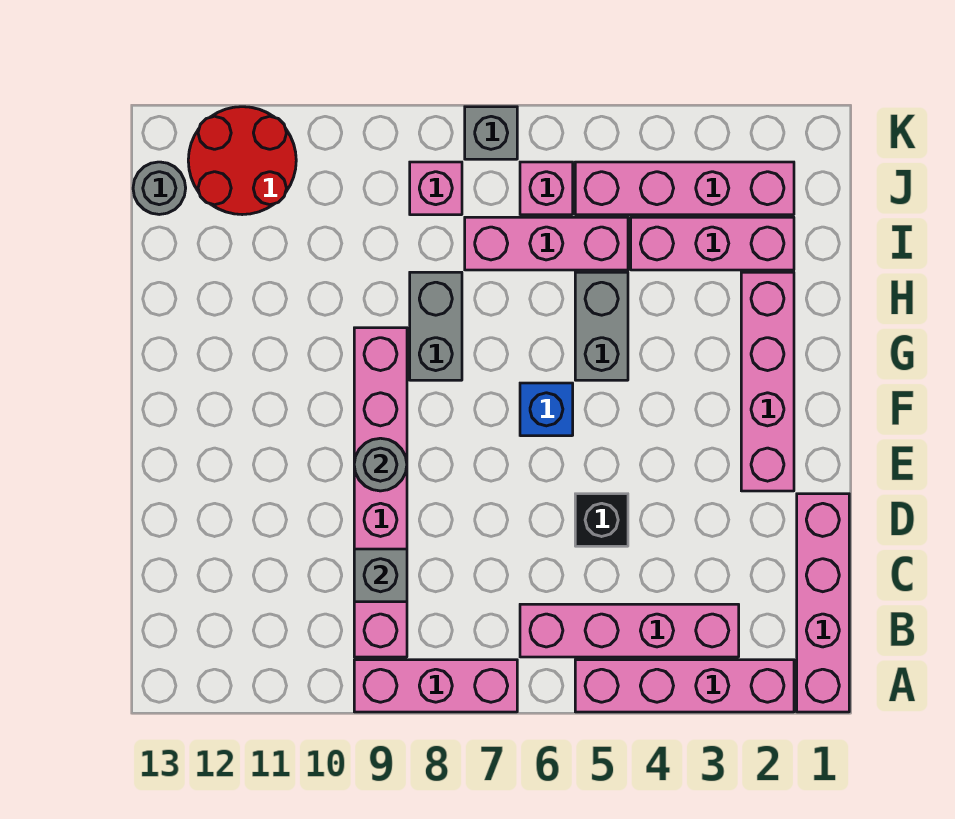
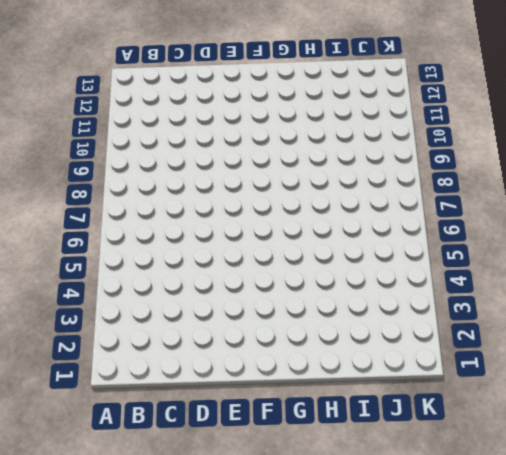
none -> pink brick A1:D1 level 1
none -> pink brick A2:A5 level 1
none -> pink brick A7:A9 level 1

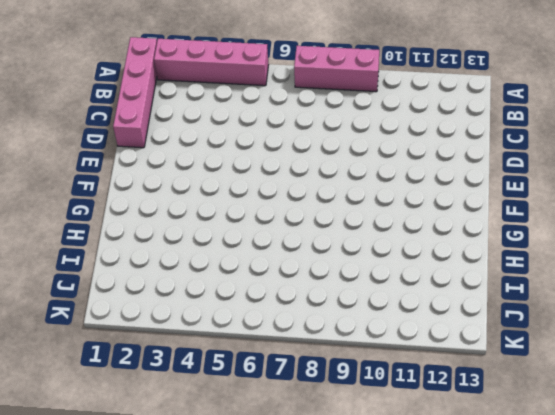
none -> pink brick B3:B6 level 1
none -> pink brick B9:G9 level 1
none -> black brick D5 level 1

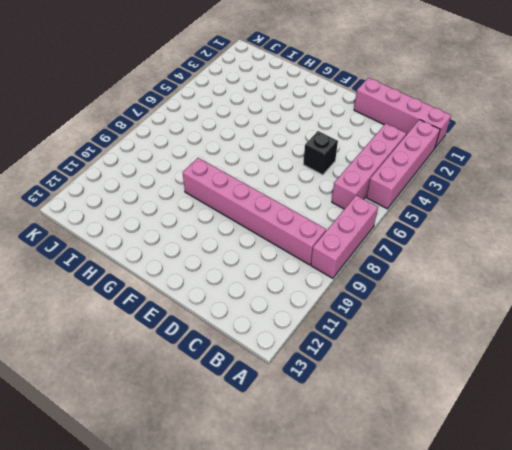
none -> pink brick E2:H2 level 1
none -> blue brick F6 level 1
none -> grey brick G5:H5 level 1

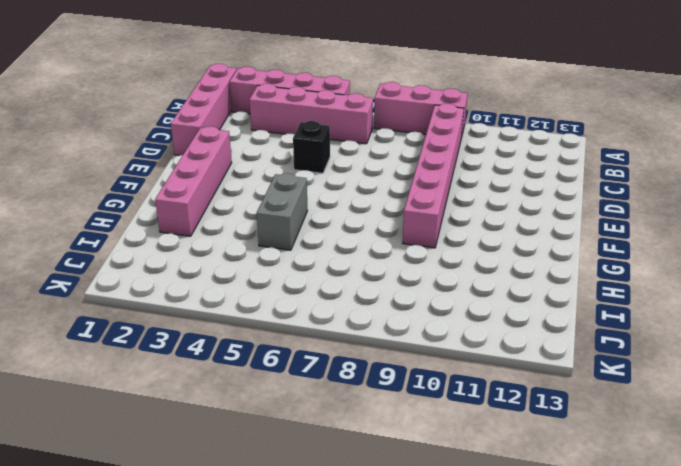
none -> blue brick F6 level 1
none -> grey brick G8:H8 level 1
none -> pink brick I2:I4 level 1

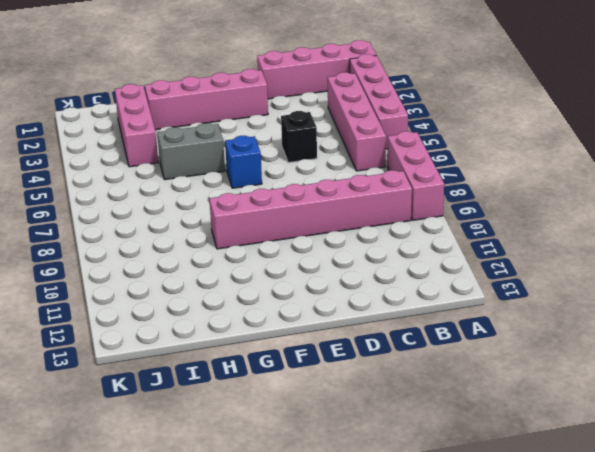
none -> grey brick G8:H8 level 1
none -> pink brick I5:I7 level 1
none -> pink brick J2:J5 level 1

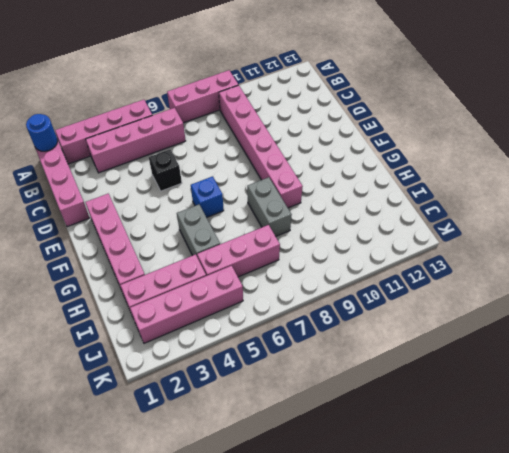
blue round brick A1 level 2 -> none
none -> pink brick J6 level 1
none -> pink brick J8 level 1
none -> red round brick J11:K12 level 1

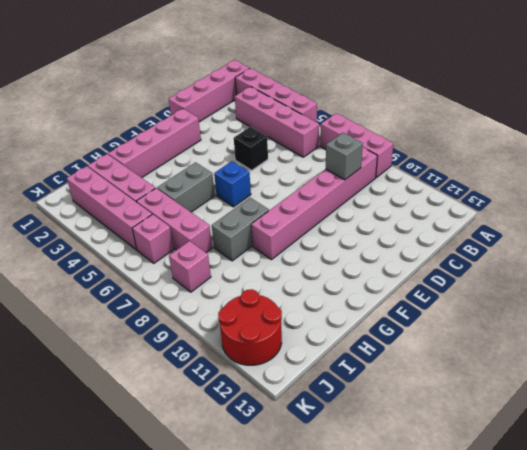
none -> grey round brick J13 level 1
none -> grey brick K7 level 1
none -> grey round brick E9 level 2

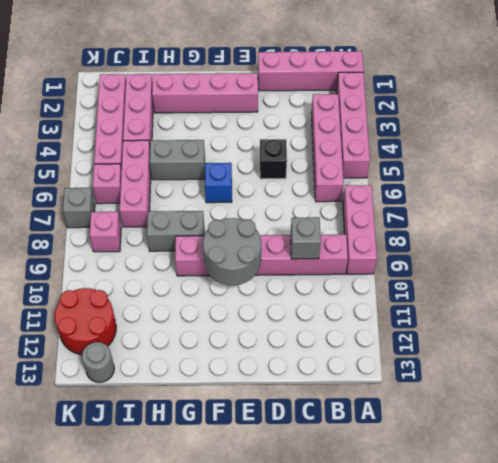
grey round brick E9:F10 level 2 -> grey round brick E9 level 2

